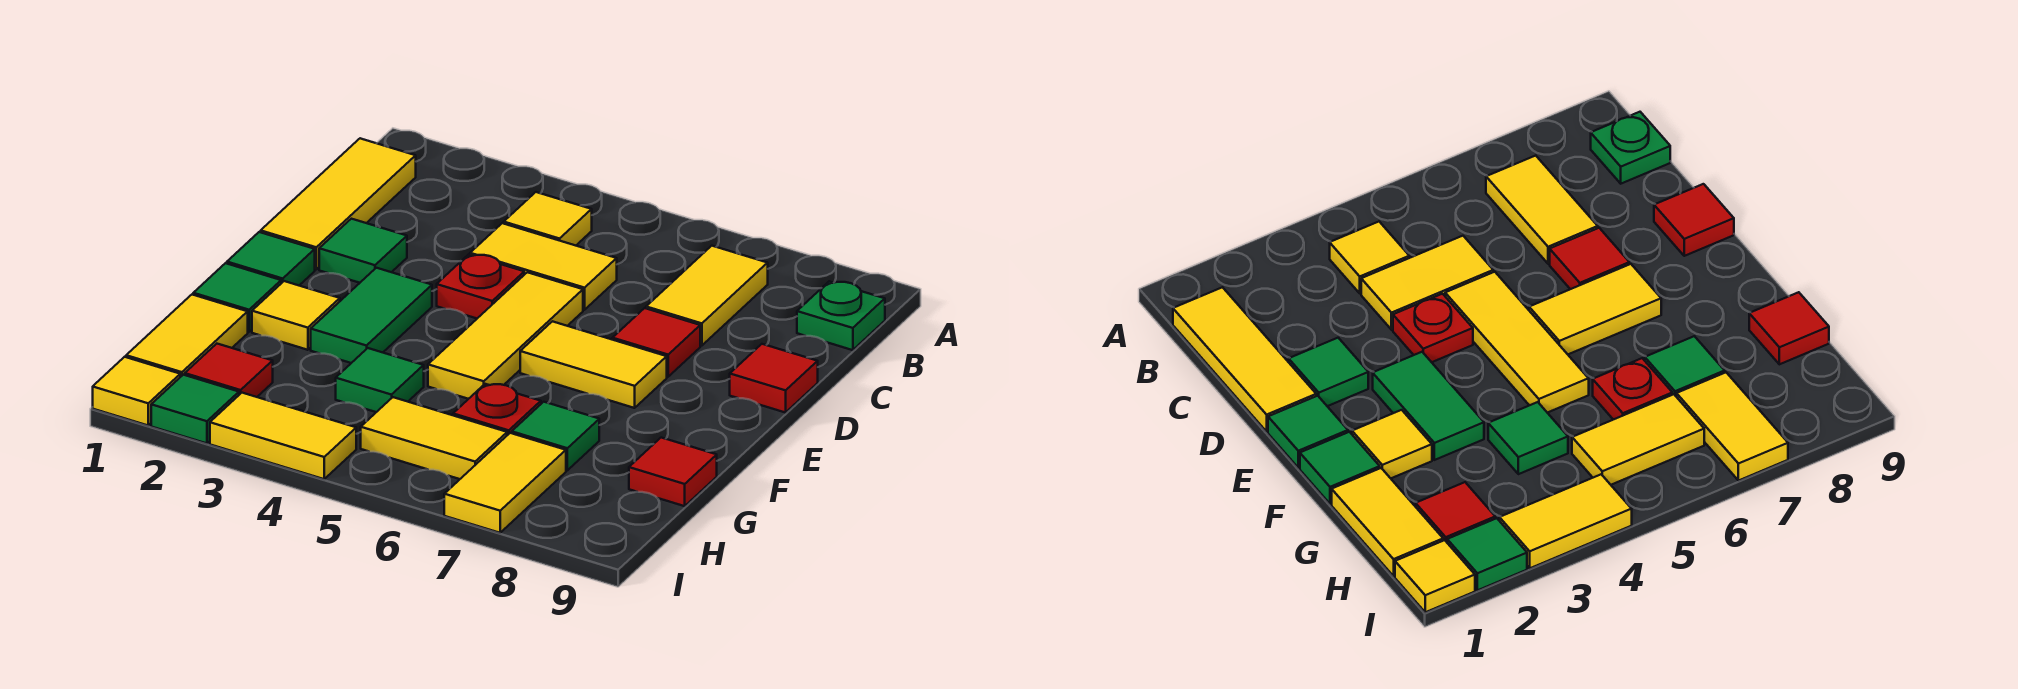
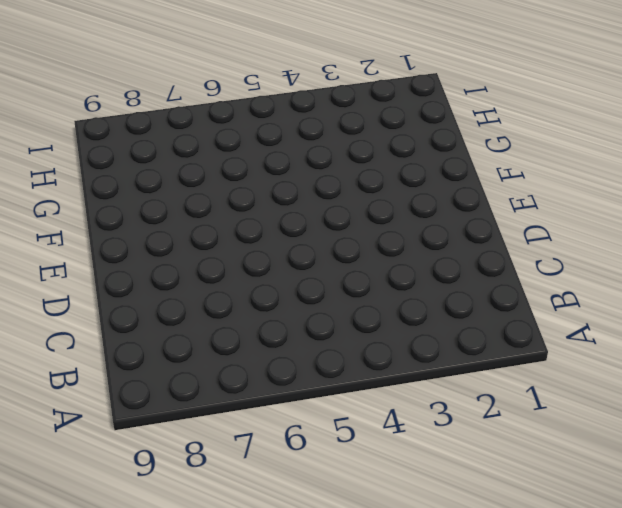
none -> yellow tile B1:D1 level 1
none -> yellow tile B4 level 1
none -> yellow tile B7:C7 level 1

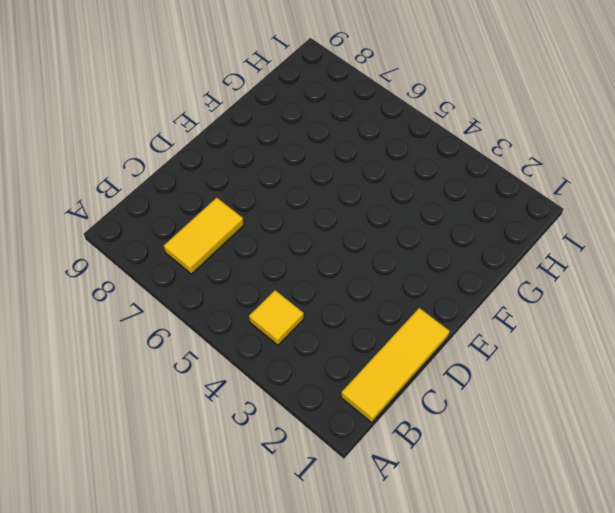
none -> green plate B9 level 1
none -> yellow tile C4:C5 level 1
none -> green tile D2 level 1

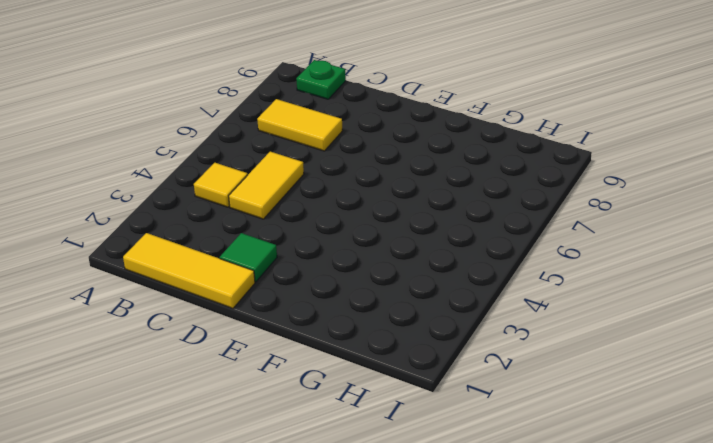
none -> red plate D4 level 1
none -> yellow tile D5:F5 level 1
none -> red tile D7 level 1

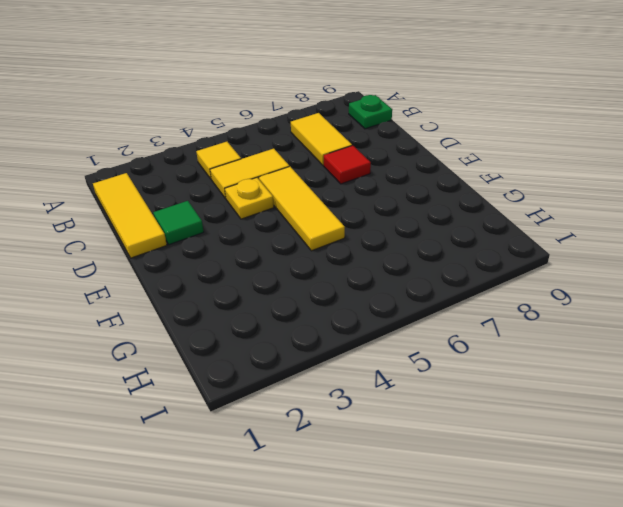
yellow plate D4 level 1 -> red plate D4 level 1
none -> red tile D9 level 1
none -> green tile E1 level 1
none -> green tile E3:F3 level 1

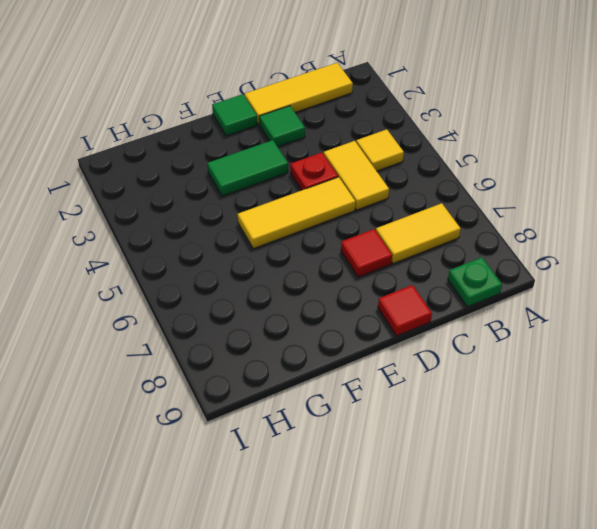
none -> yellow tile E6:E7 level 1
none -> green tile F1 level 1
none -> yellow tile F2 level 1

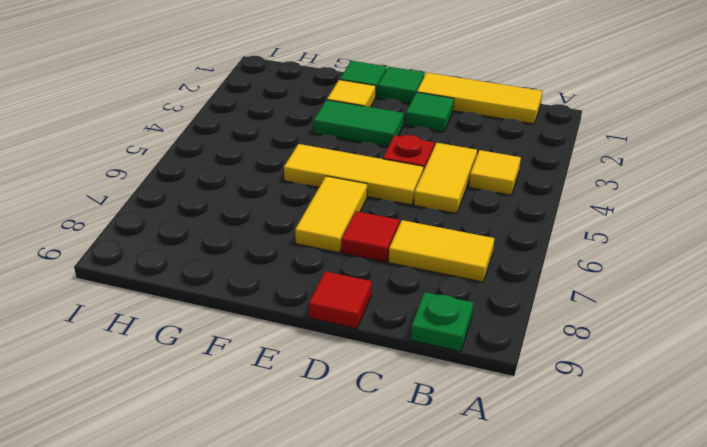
none -> yellow tile G1:H1 level 1
none -> green tile G4 level 1
none -> red plate G6 level 1

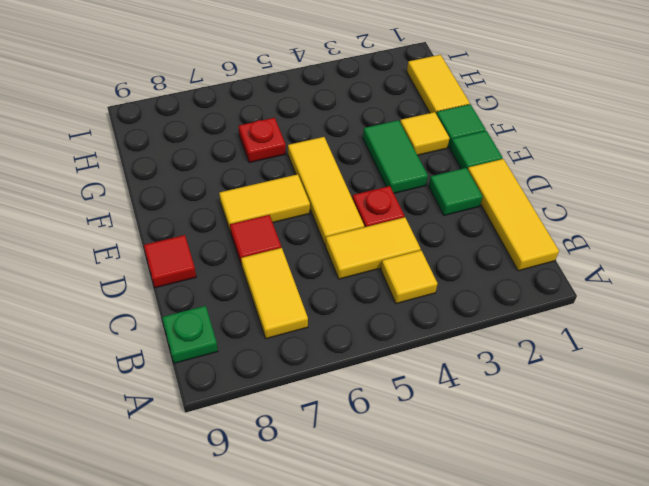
none -> green tile G4 level 1
none -> green tile G7 level 1
none -> red tile G9 level 1

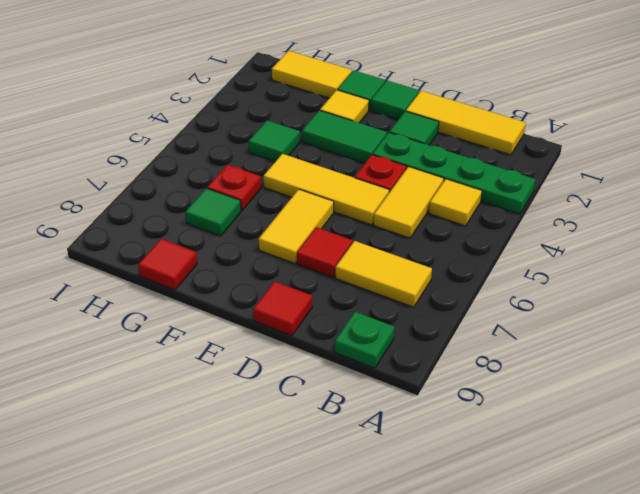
green plate A3:D3 level 1 -> none
none -> red tile H2 level 1
none -> yellow tile H5:H6 level 1
none -> yellow tile H7:I7 level 1

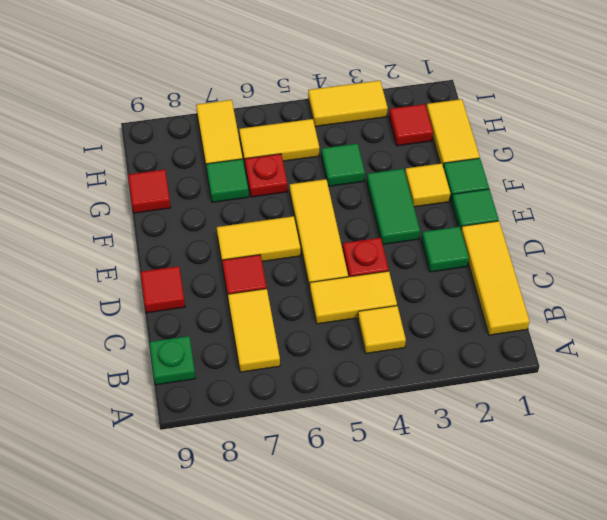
none -> yellow tile I1 level 1
none -> green tile I2 level 1

